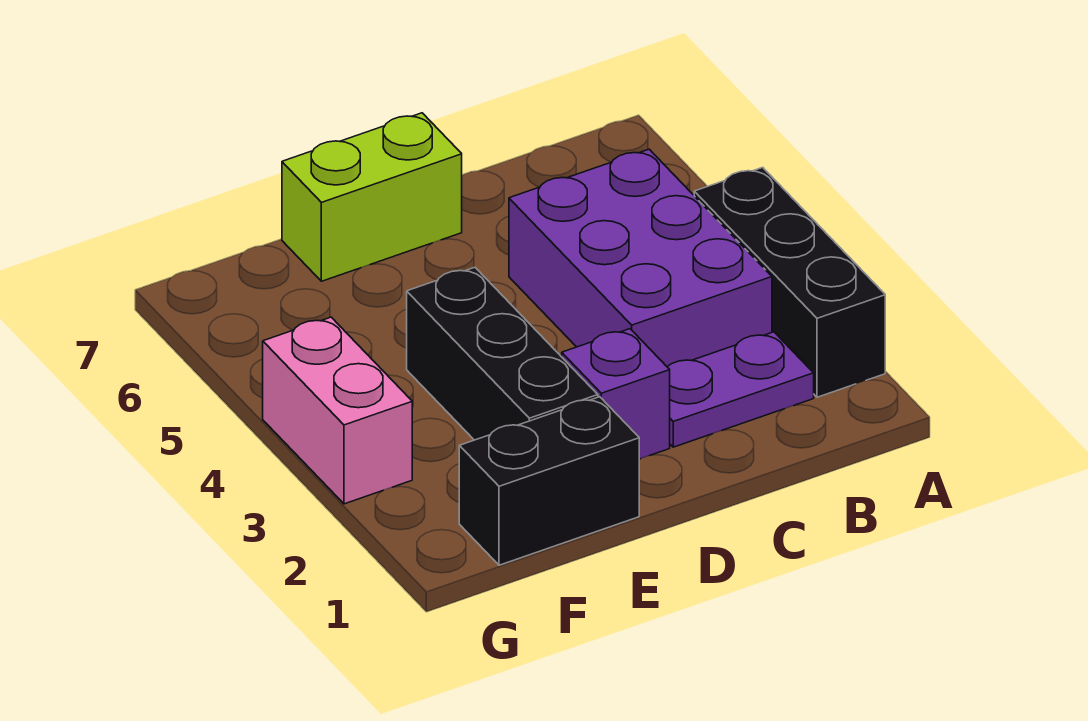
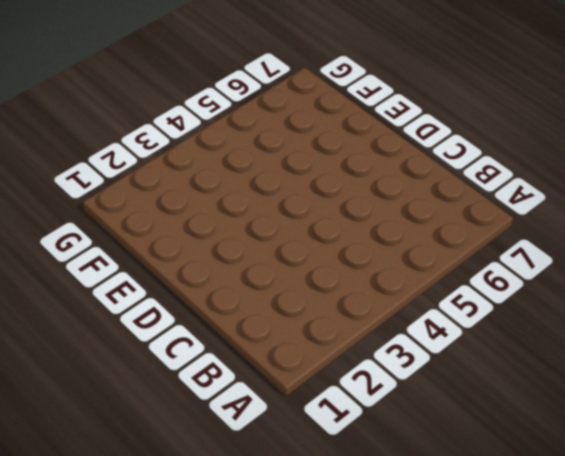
none -> black brick A2:A4 level 1
none -> purple plate B2:C2 level 1

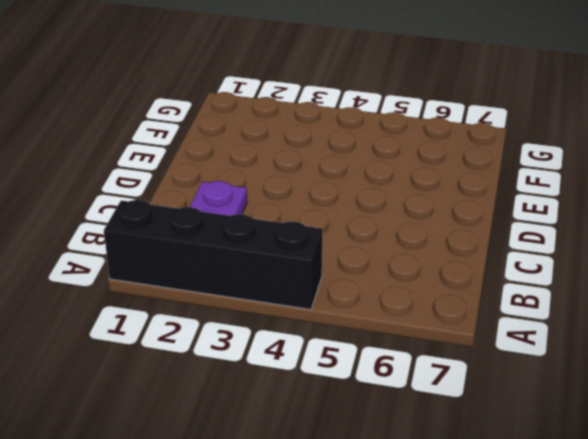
black brick A1:A4 level 1 -> black brick A2:A4 level 1
none -> purple brick B3:C5 level 1
none -> purple brick D2 level 1

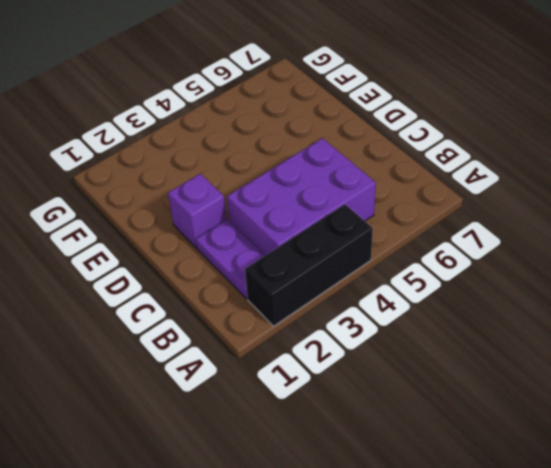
none -> lime brick D7:E7 level 1
none -> black brick E1:F1 level 1

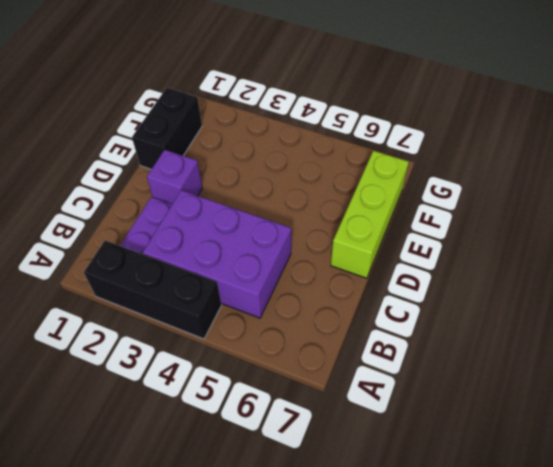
lime brick D7:F7 level 1 -> lime brick D7:E7 level 1
none -> black brick E2:E4 level 1
none -> pink brick G3:G4 level 1

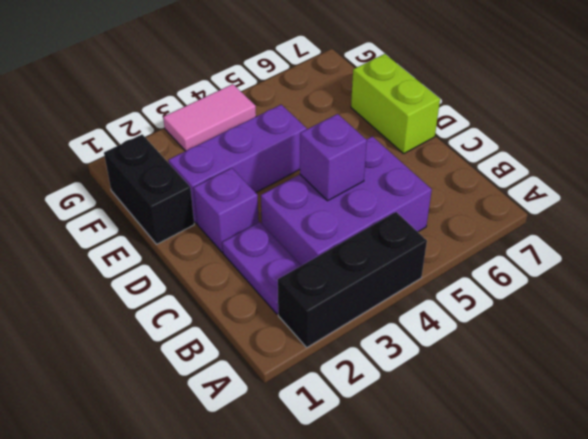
purple brick C4 level 2 -> none
purple brick E2:E4 level 1 -> black brick E2:E4 level 1
pink tile G3:G4 level 1 -> pink brick G3:G4 level 1

